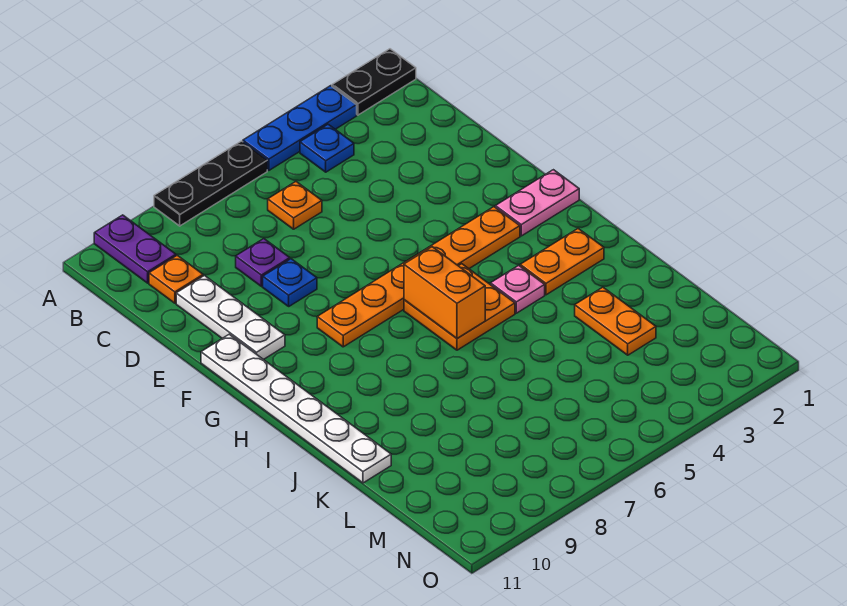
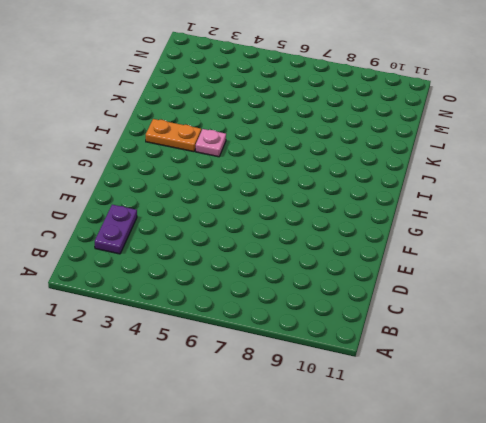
purple plate C2:D2 level 1 -> purple plate A10:B10 level 1
none -> black plate A1:A2 level 1
none -> blue plate A3:A5 level 1
none -> black plate A6:A8 level 1

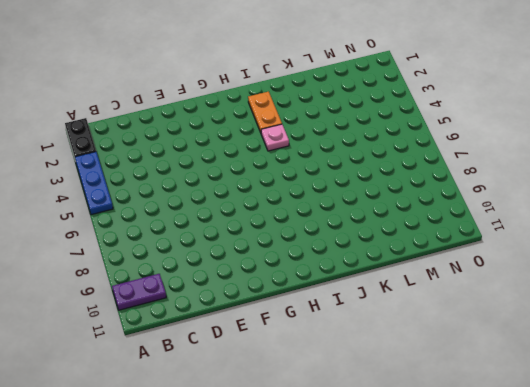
none -> black plate A6:A8 level 1
none -> blue plate B4 level 1
none -> orange plate C6 level 1

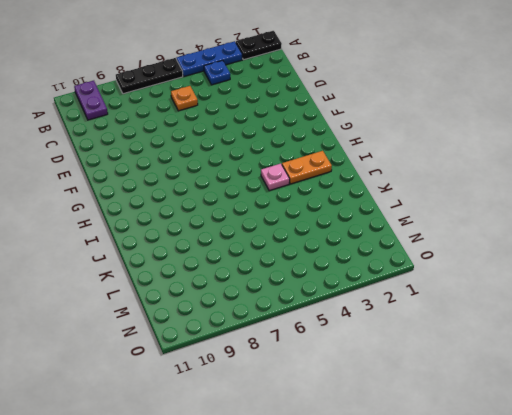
none -> orange plate C10 level 1
none -> purple plate D8 level 1
none -> white plate D10:F10 level 1

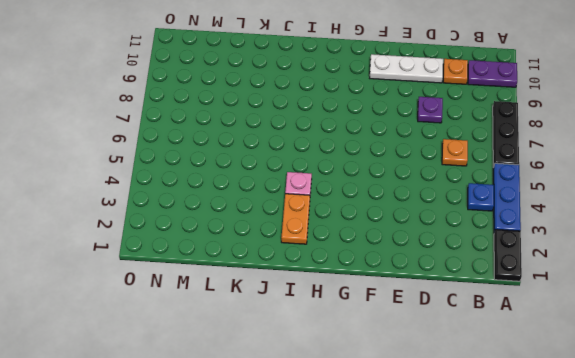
none -> blue plate E8 level 1
none -> white plate F11:K11 level 1
none -> pink plate G1:G2 level 1

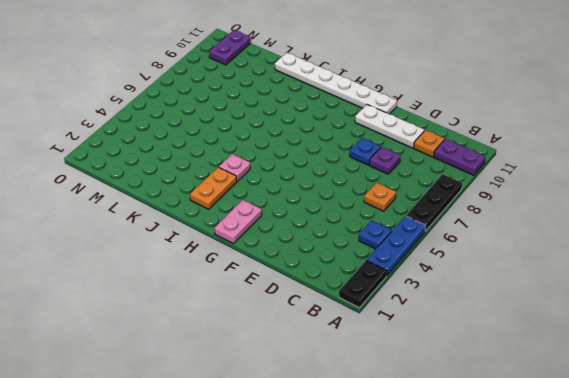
purple plate N10:N11 level 1 -> none
none -> orange plate G3:G8 level 1
none -> orange plate H5:I6 level 1
none -> orange plate K3:L3 level 1

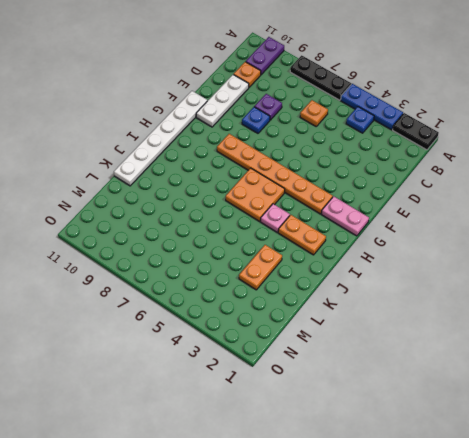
none -> orange brick H6:I6 level 2

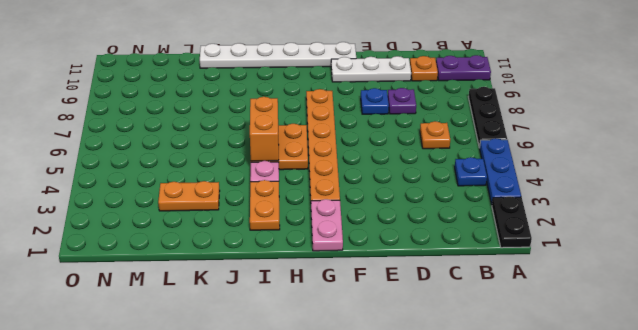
orange brick I5:I6 level 2 -> orange brick H6:I6 level 2

